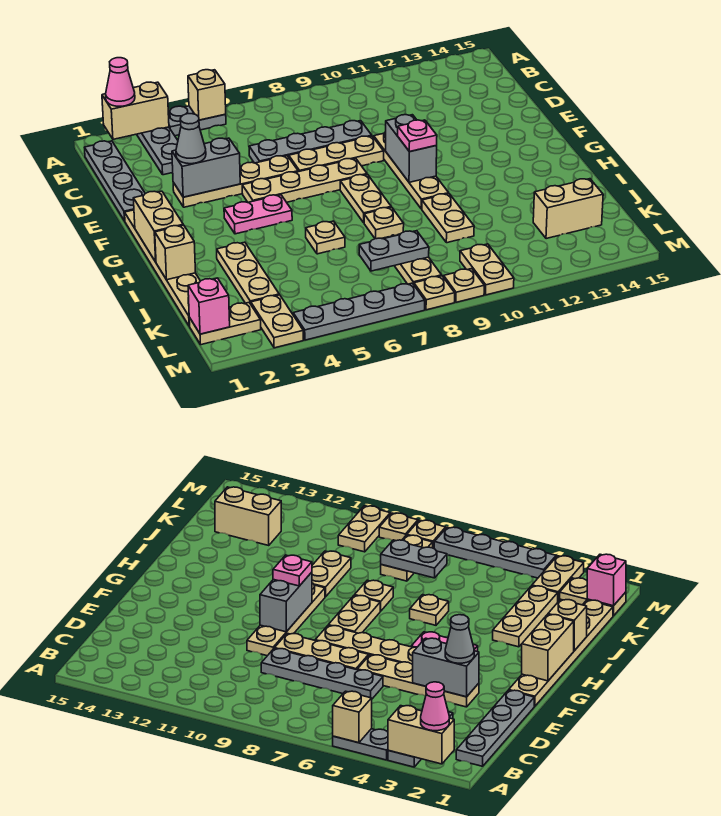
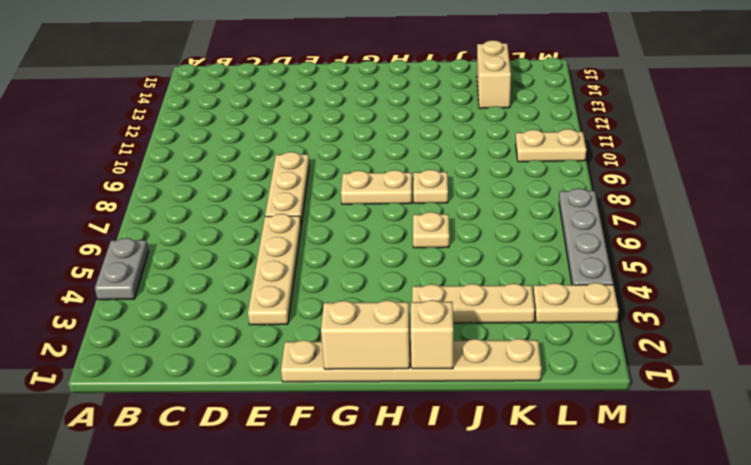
none -> grey plate A3:C3 level 1
none -> grey plate B1:E1 level 1
none -> grey plate D6:D9 level 1
none -> tan plate E10:H10 level 1

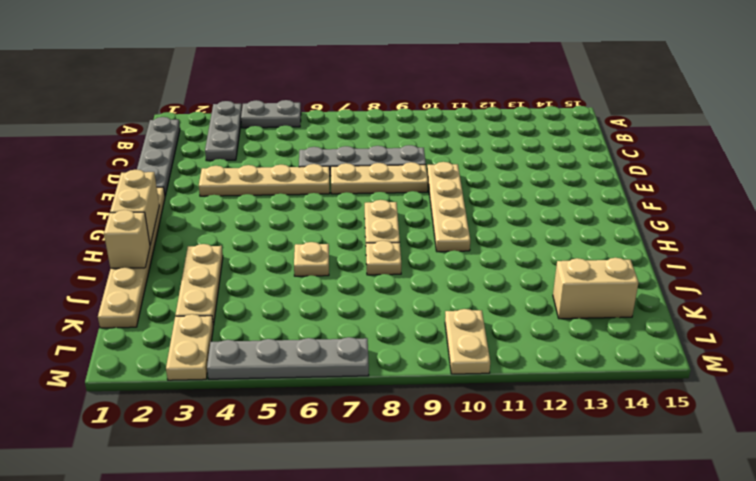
none -> tan plate F5:F8 level 1
none -> pink plate G4:G5 level 1
none -> tan plate I10:J10 level 1
none -> tan plate K8:L8 level 1

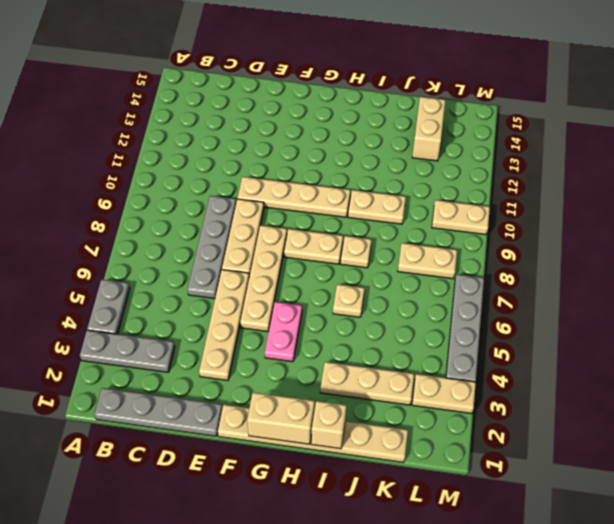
none -> tan plate L1:L2 level 1
none -> tan plate M8 level 1
none -> tan plate M9 level 1
none -> tan brick A2:A3 level 2

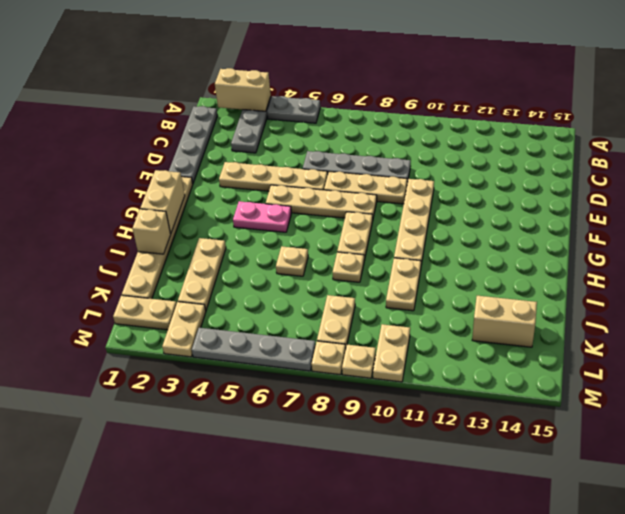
none -> tan brick A5 level 2
none -> grey brick E3:E4 level 2
none -> grey brick F10:G10 level 2
none -> grey plate K7:K8 level 2

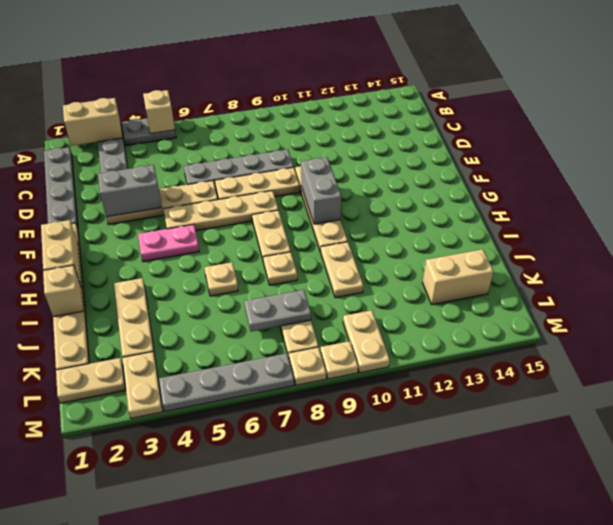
none -> pink brick L1 level 2
none -> pink cone A2 level 3
none -> grey cone E3 level 3
none -> pink plate G10 level 3

